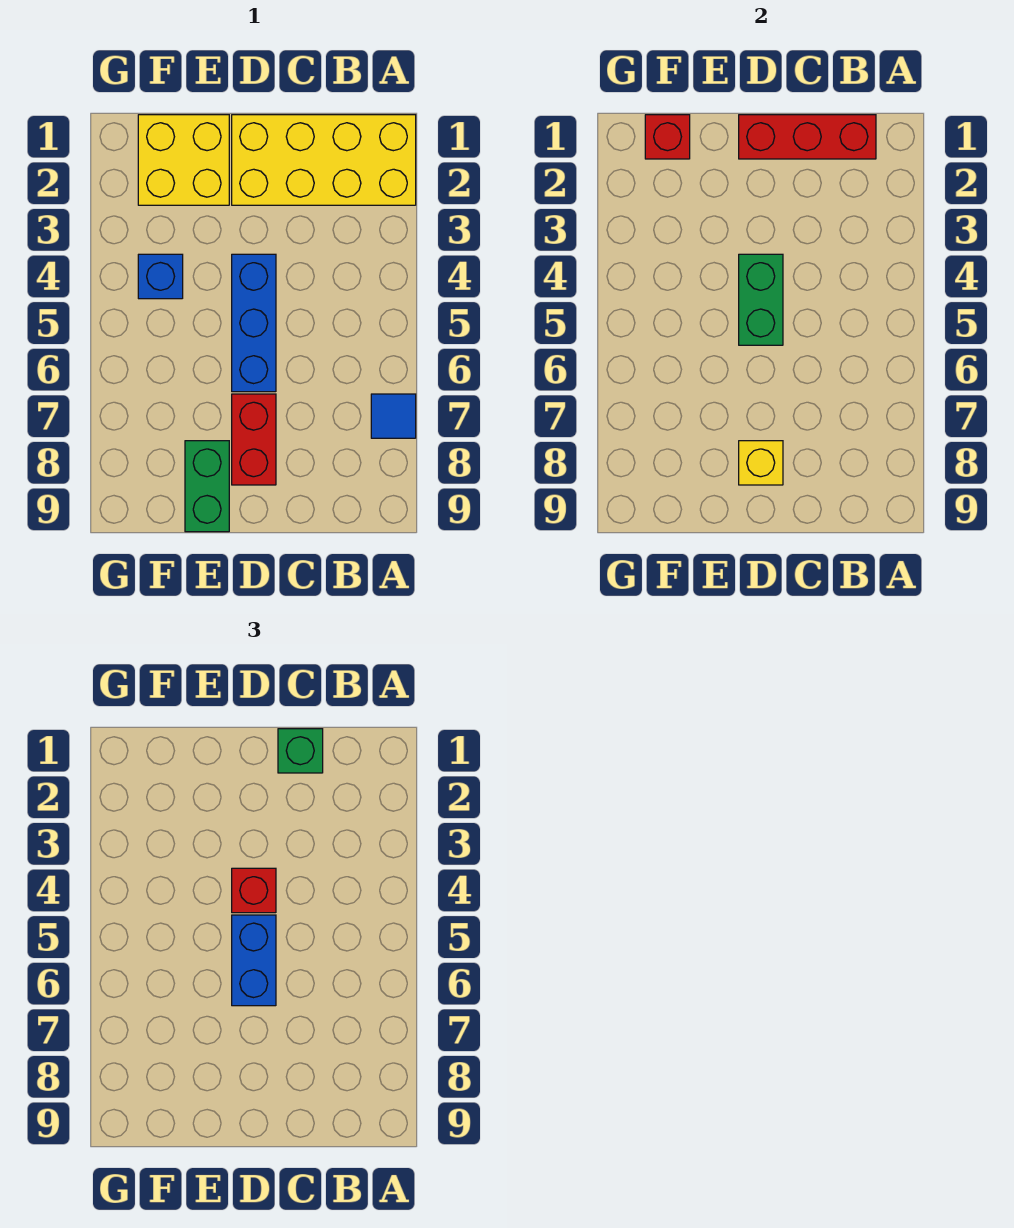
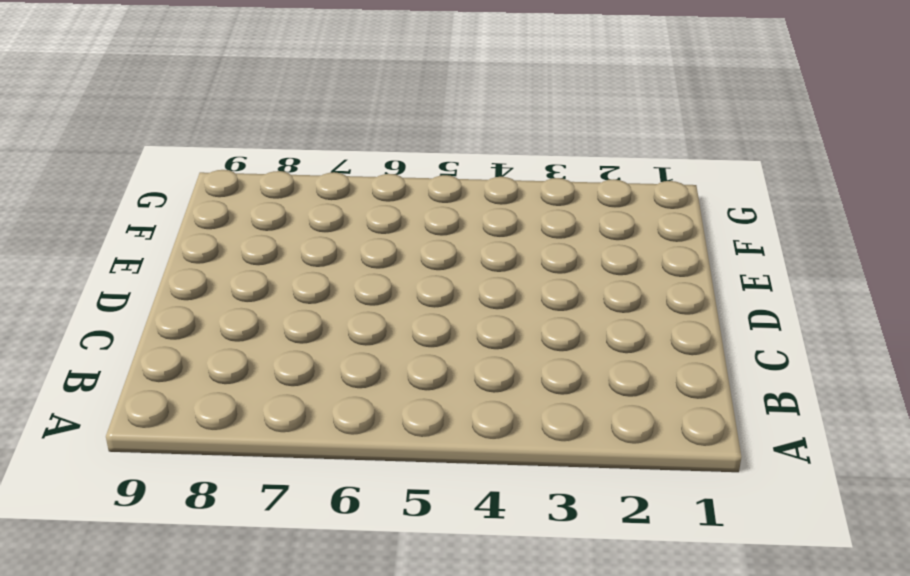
none -> yellow brick A1:D2 level 1
none -> blue tile A7 level 1
none -> blue brick D4:D6 level 1

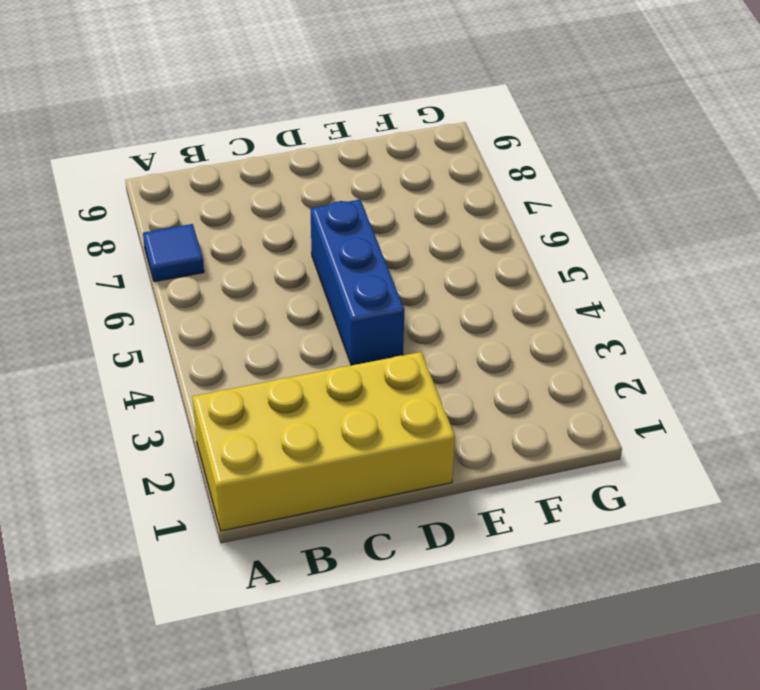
none -> red brick D7:D8 level 1
none -> yellow brick E1:F2 level 1
none -> green brick E8:E9 level 1

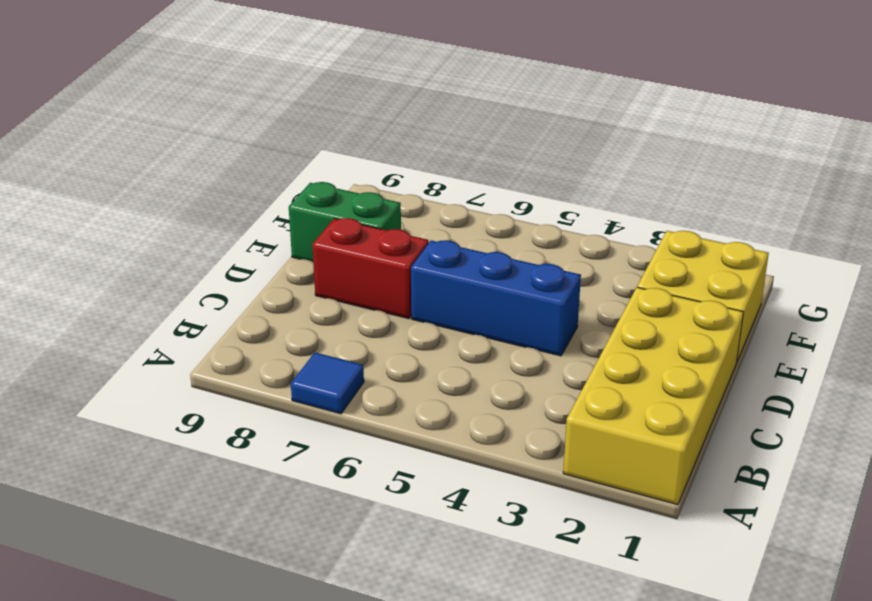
none -> blue brick F4 level 1
none -> red brick B1:D1 level 2
none -> green brick D4:D5 level 2

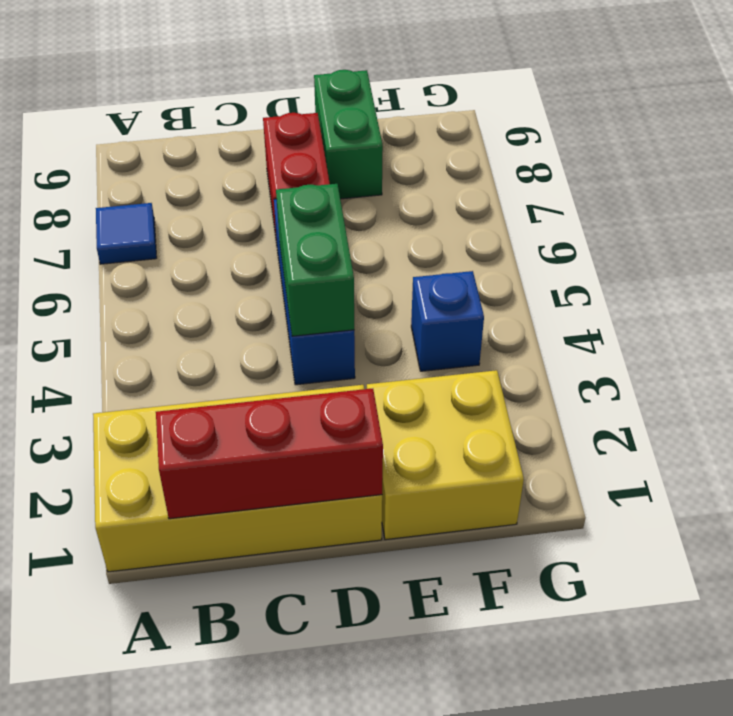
none -> yellow brick D8 level 2
none -> red brick F1 level 2
none -> green brick C1 level 3

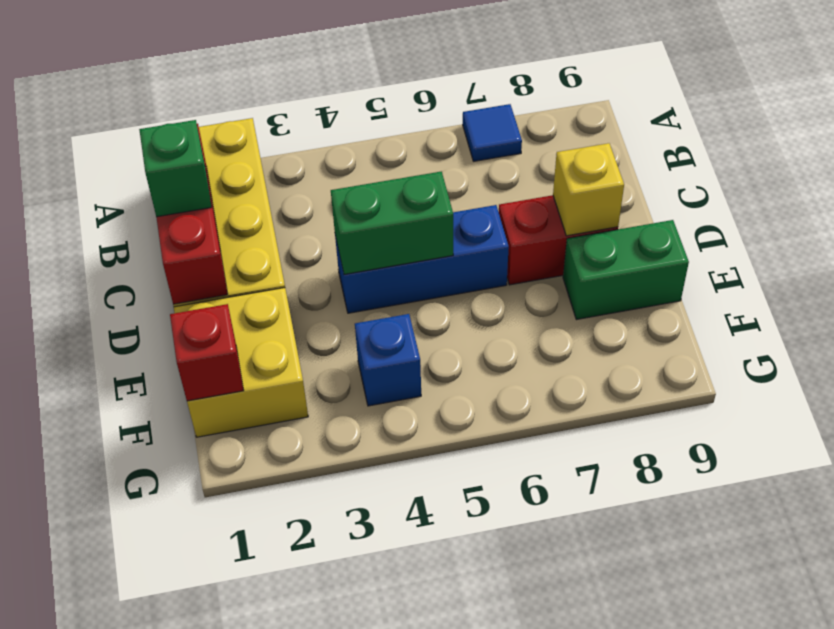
none -> red brick D4 level 3
none -> blue brick D5:D6 level 3

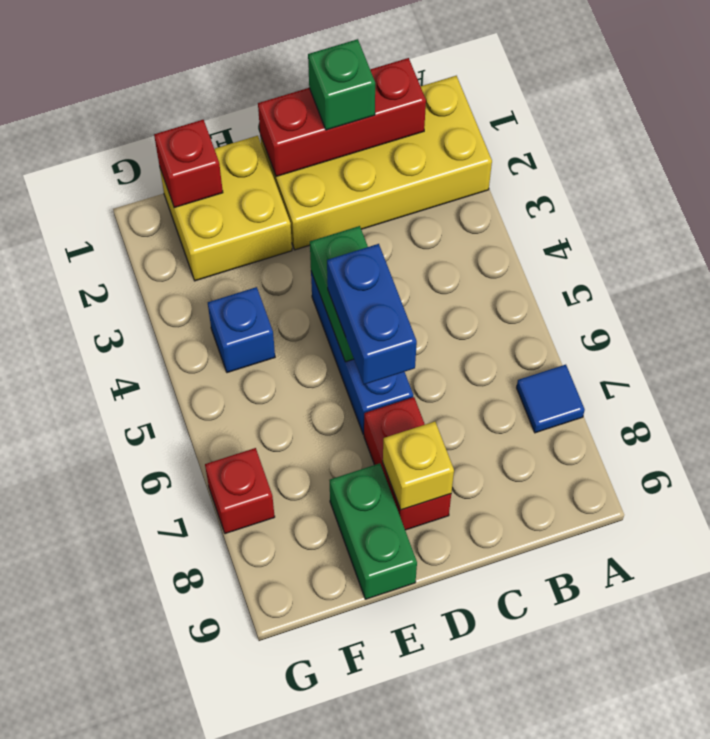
red brick G7 level 1 -> red brick D4 level 3

